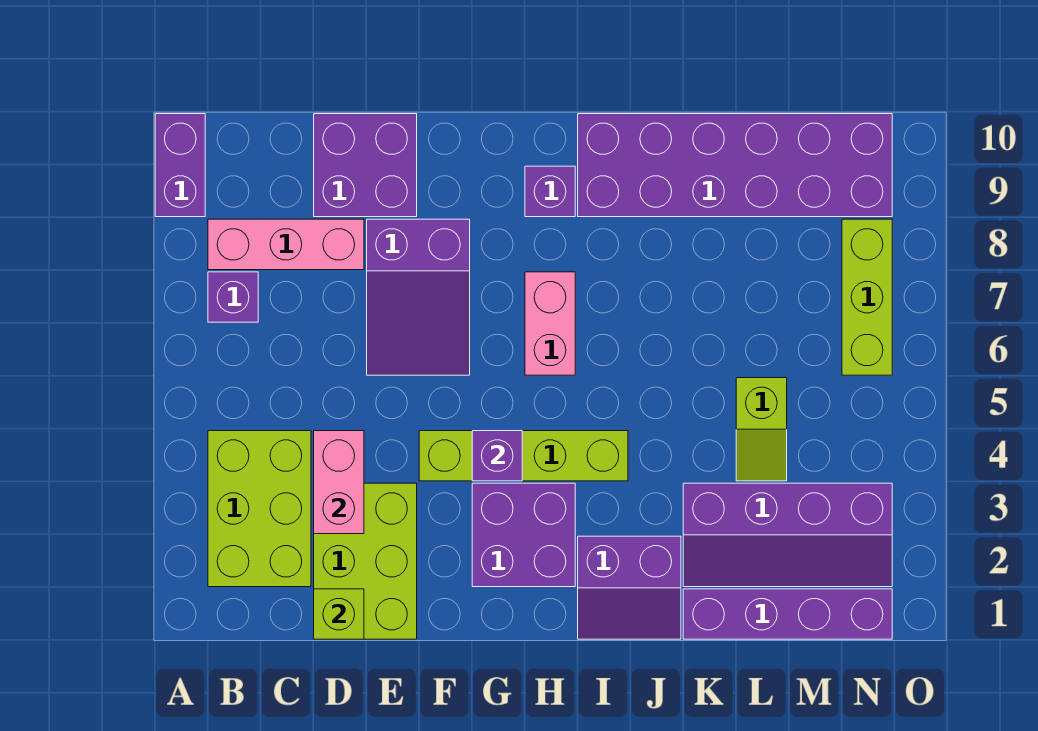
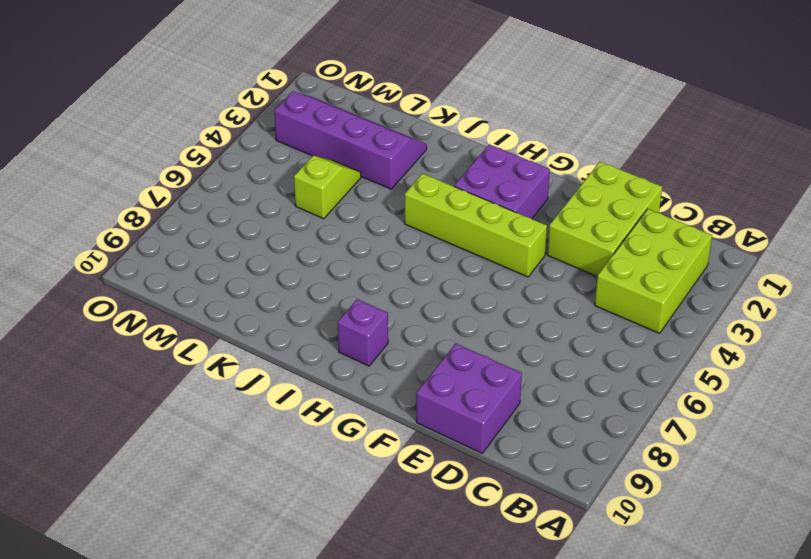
none -> purple brick A9:A10 level 1
none -> purple brick B7 level 1
none -> pink brick B8:D8 level 1

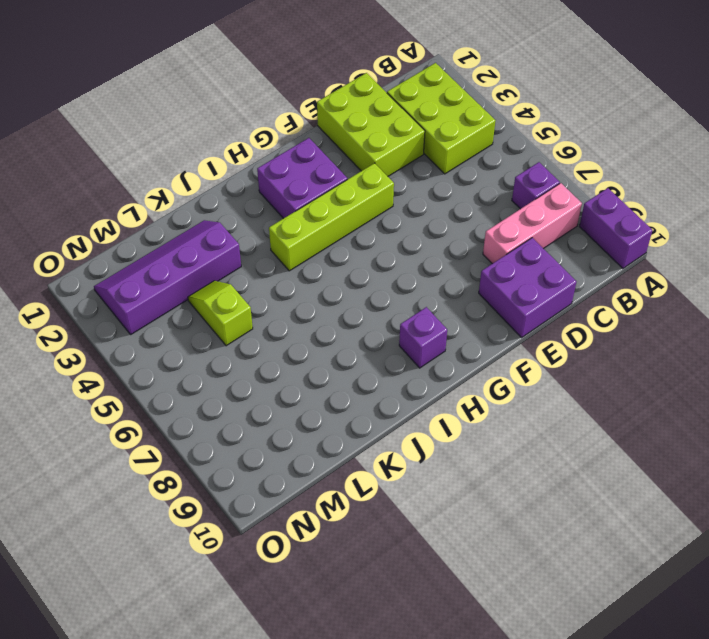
none -> purple slope E6:F8 level 1 top 8
none -> pink brick H6:H7 level 1
none -> purple slope I1:J2 level 1 top 2

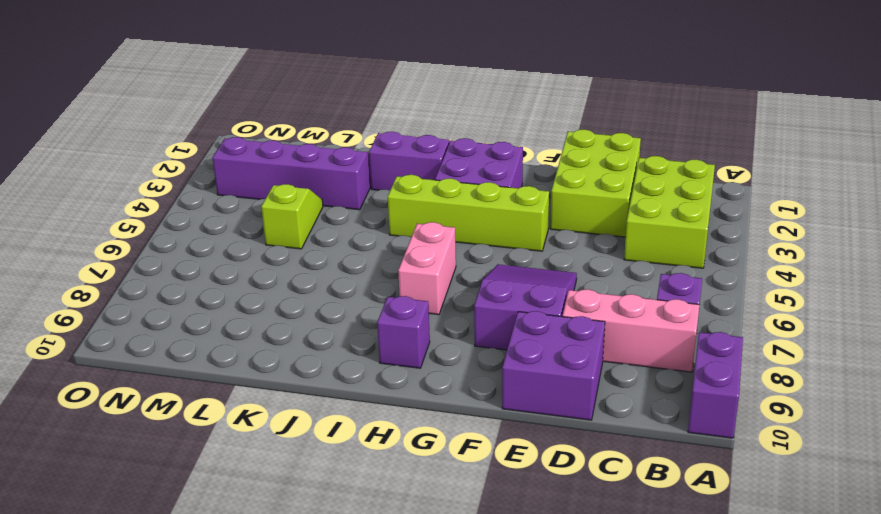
none -> purple brick I9:N10 level 1
none -> purple brick K1:N1 level 1
none -> lime brick N6:N8 level 1

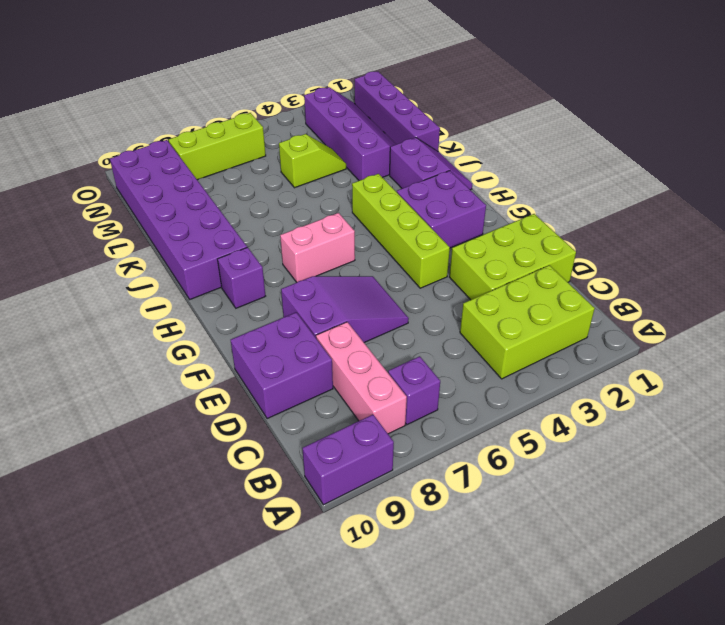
none -> lime brick D1 level 2
none -> pink brick D3:D4 level 2
none -> purple brick G4 level 2

